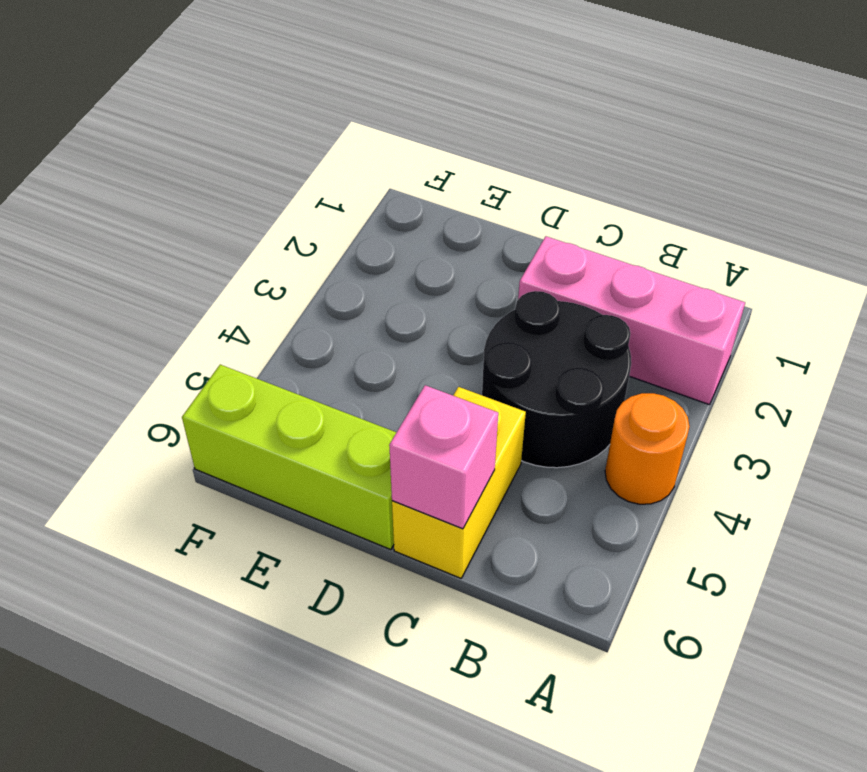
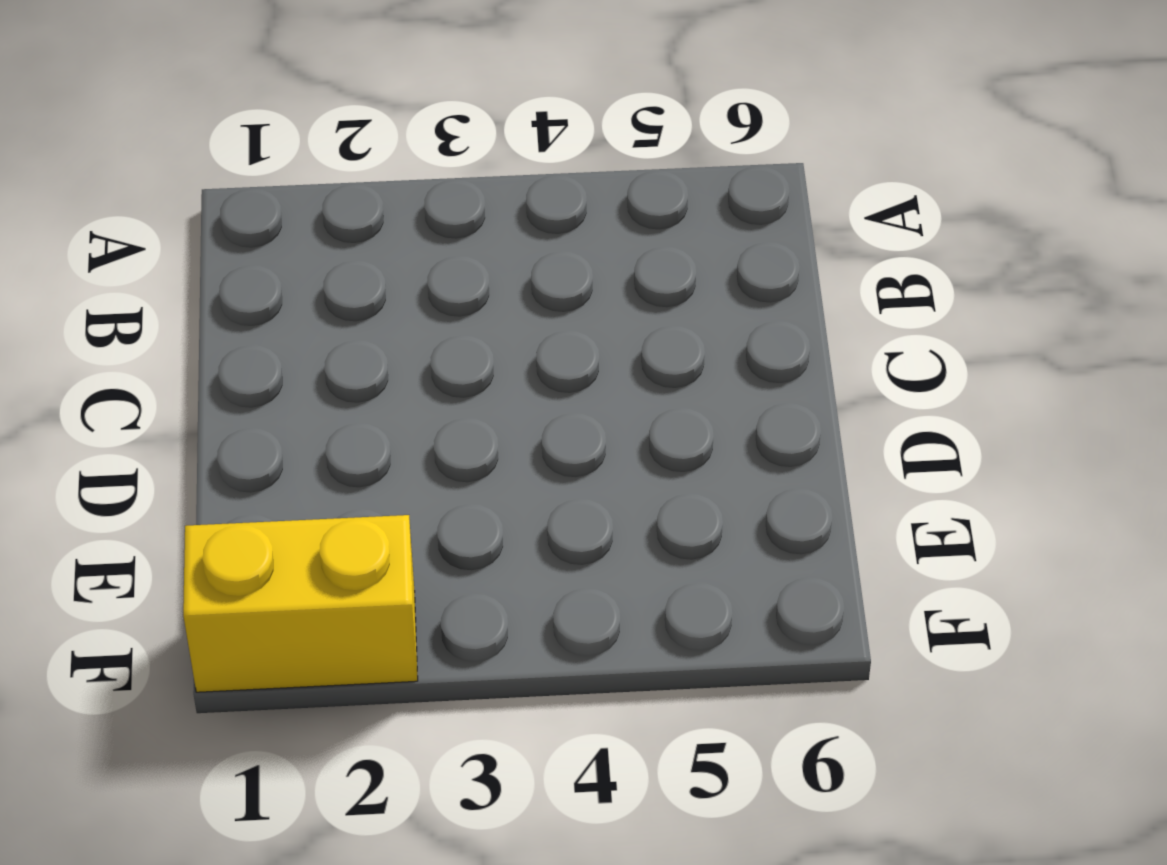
yellow brick F1:F2 level 1 -> yellow brick C5:C6 level 1
none -> pink brick A2:C2 level 1
none -> orange round brick A4 level 1

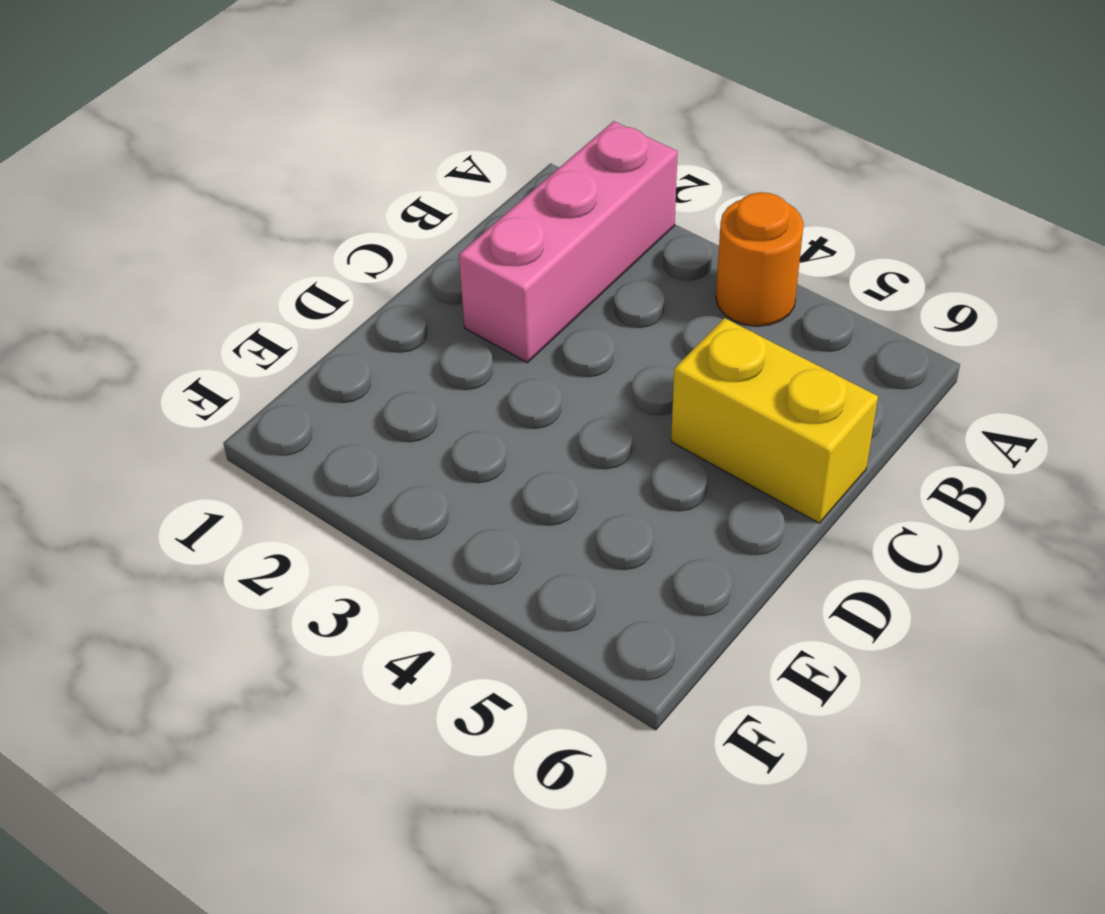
none -> black round brick B3:C4 level 1
none -> lime brick D6:F6 level 1

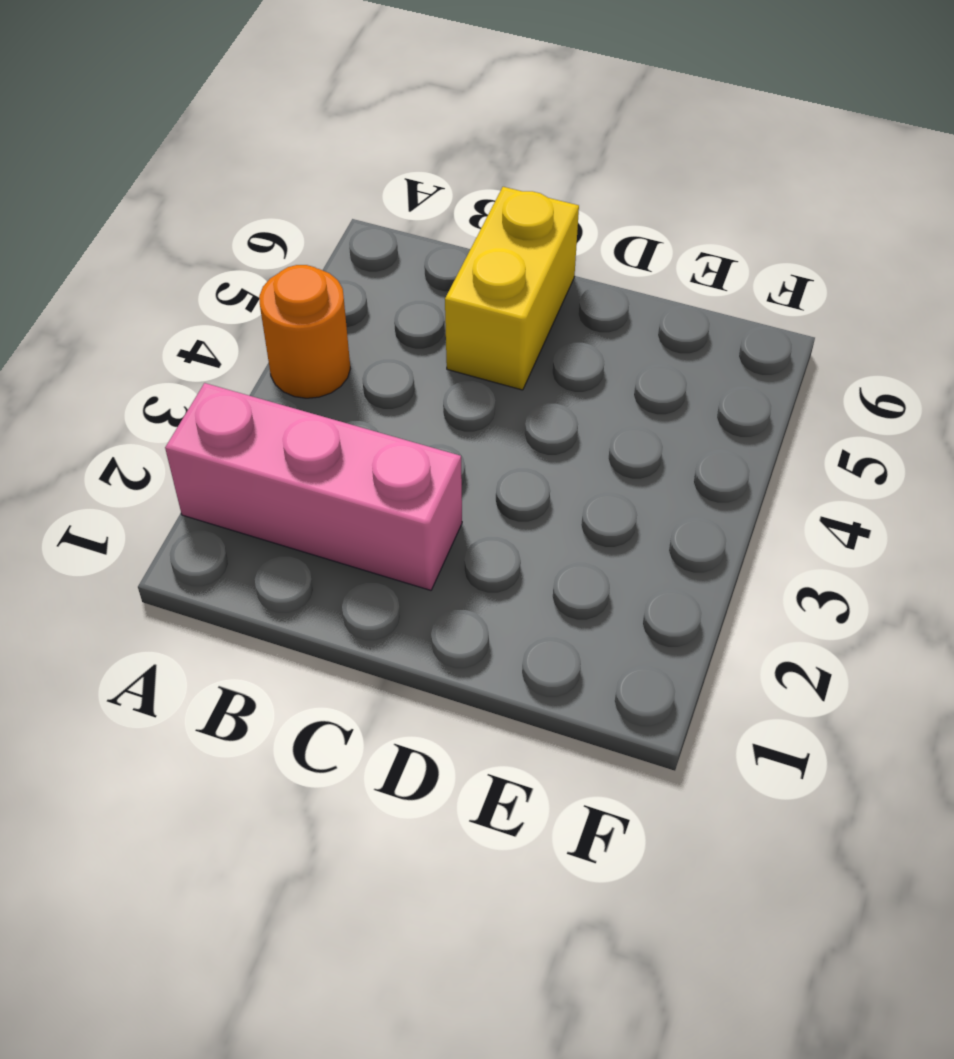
none -> black round brick B3:C4 level 1
none -> lime brick D6:F6 level 1

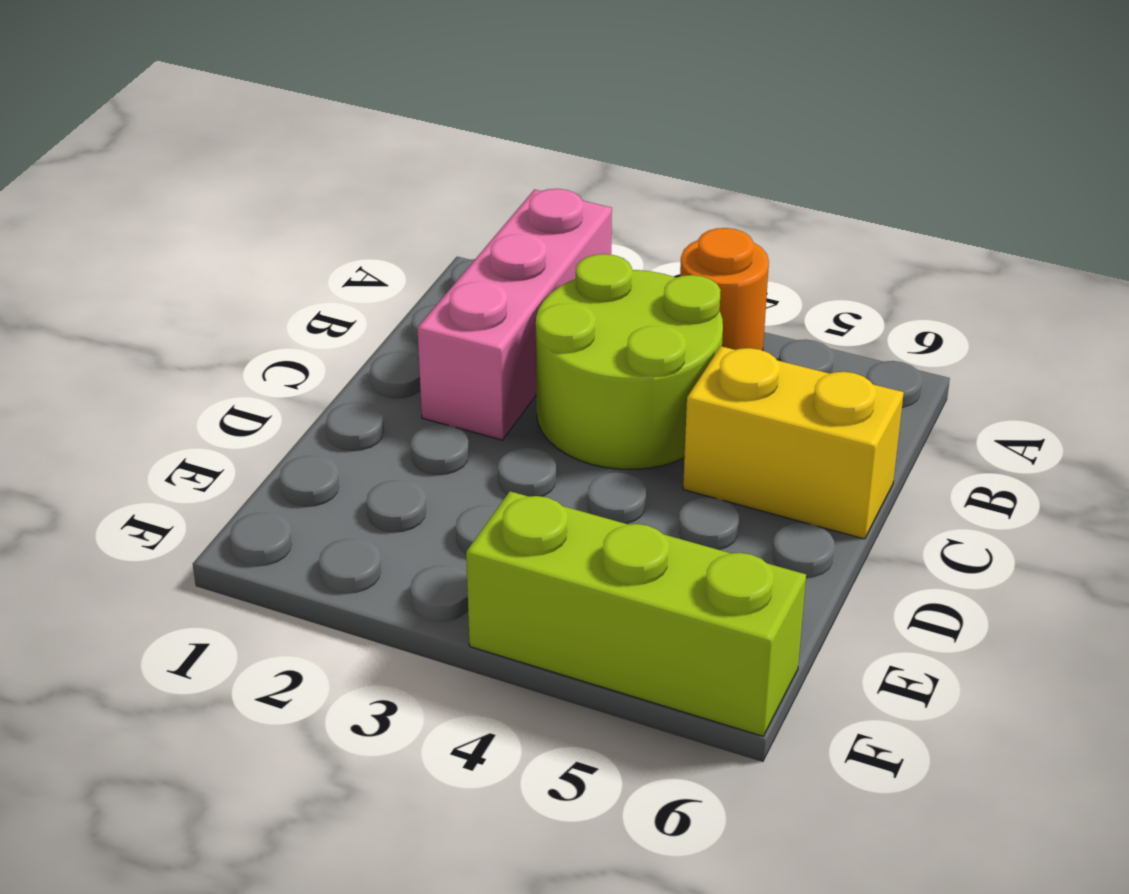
lime round brick B3:C4 level 1 -> black round brick B3:C4 level 1
lime brick F4:F6 level 1 -> lime brick D6:F6 level 1
none -> pink brick C6 level 2

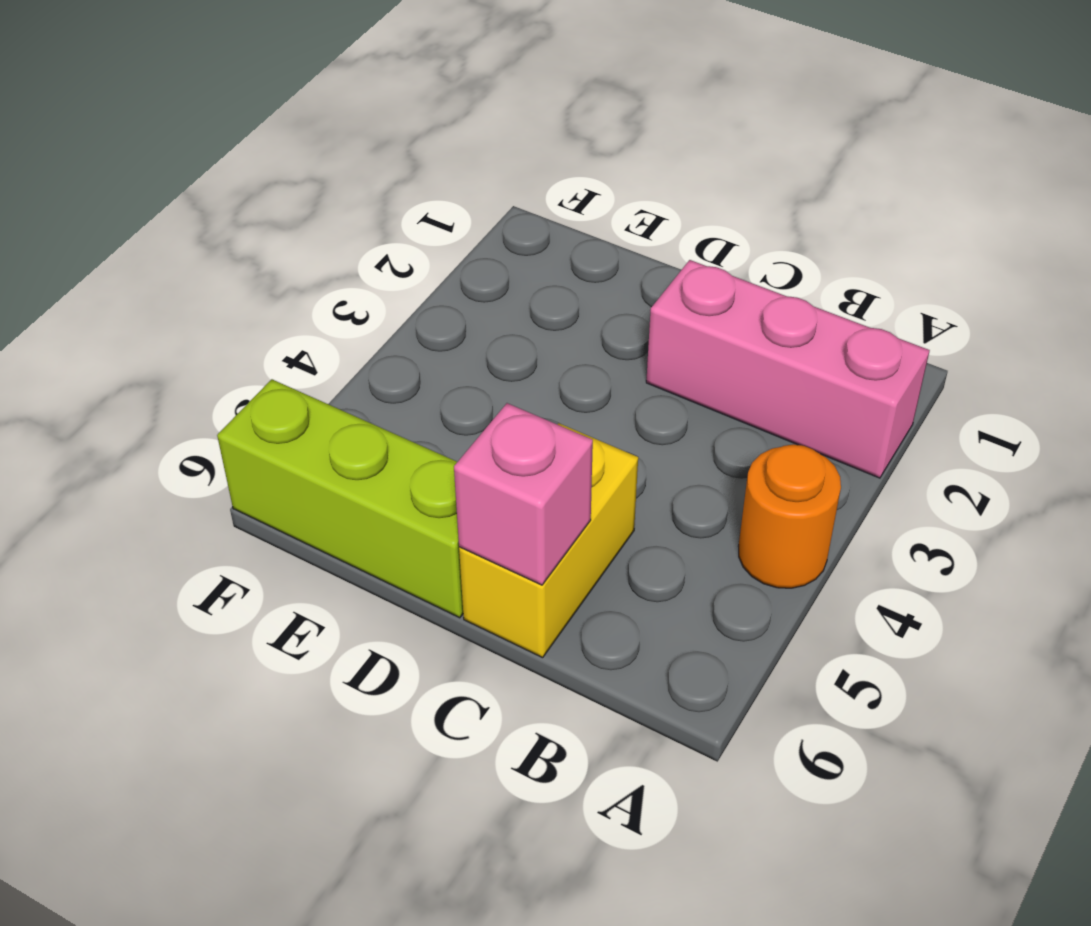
none -> black round brick B3:C4 level 1

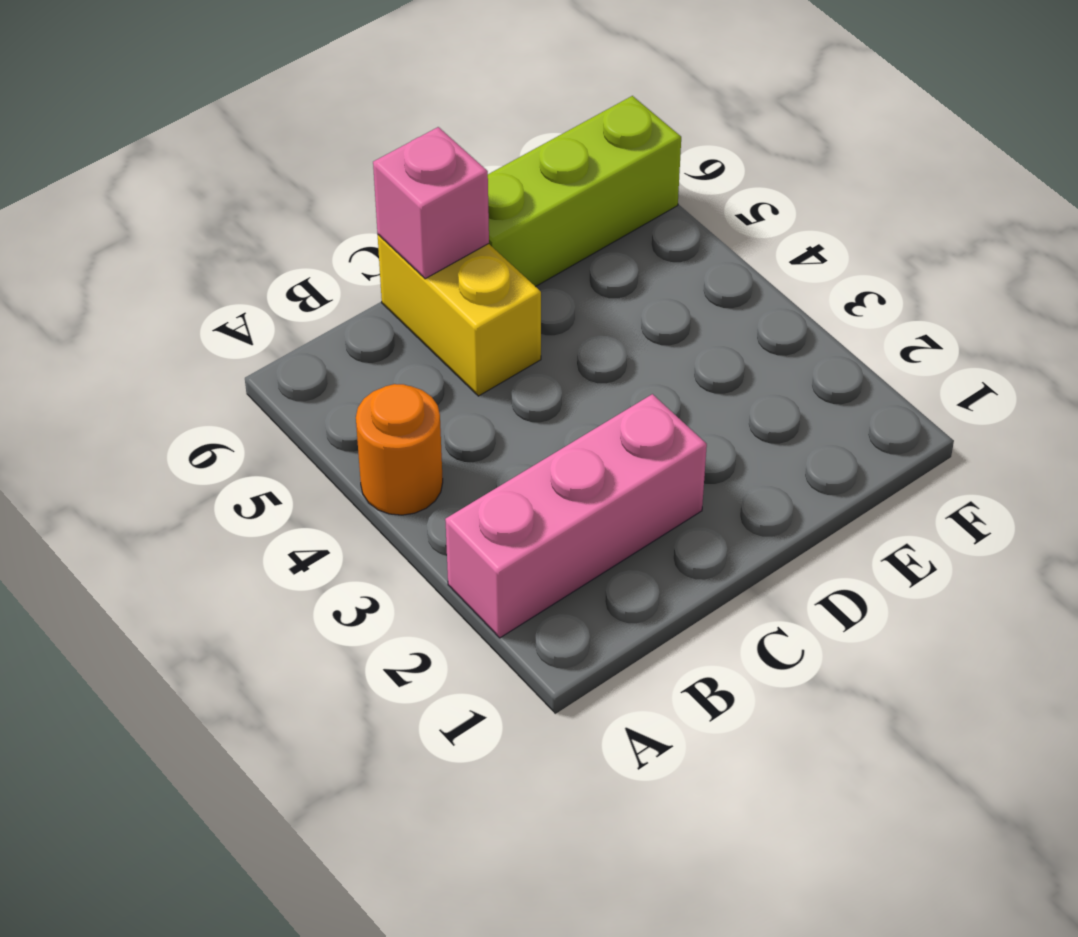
none -> black round brick B3:C4 level 1

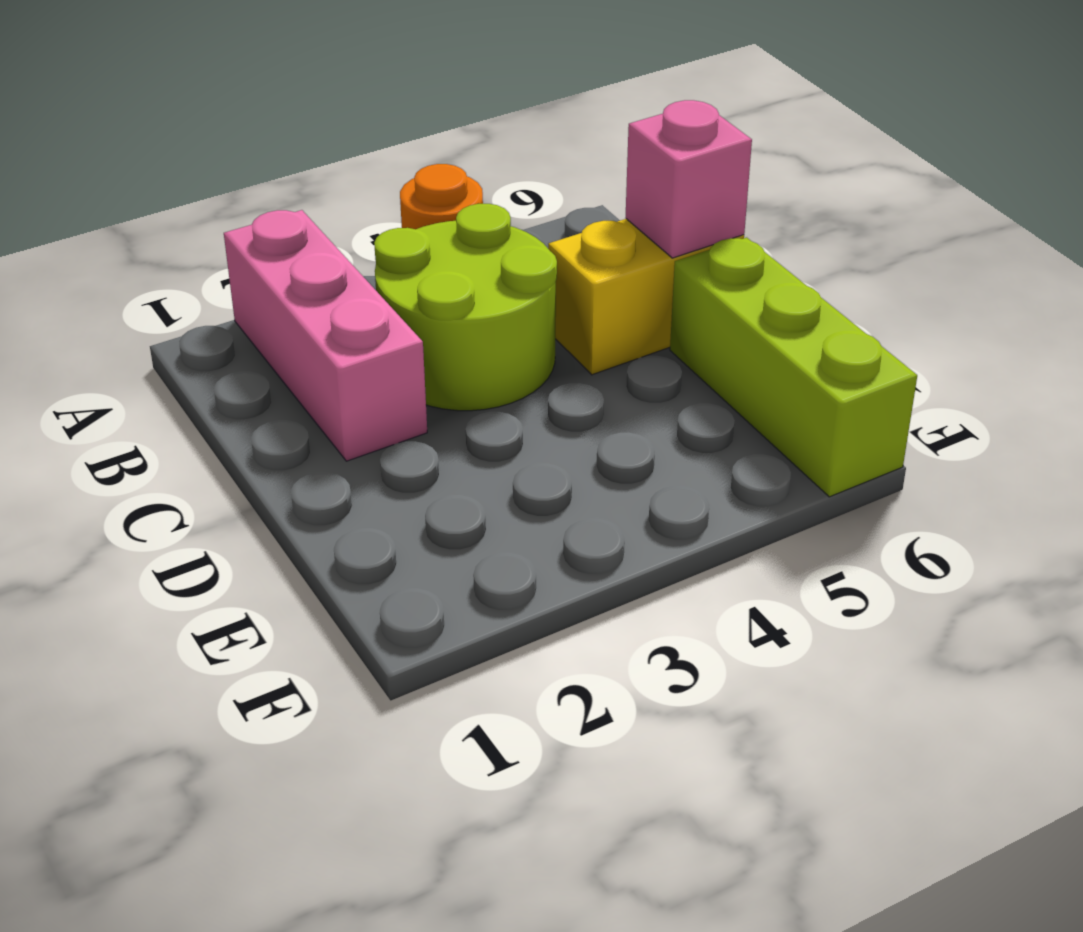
lime round brick B3:C4 level 1 -> black round brick B3:C4 level 1

